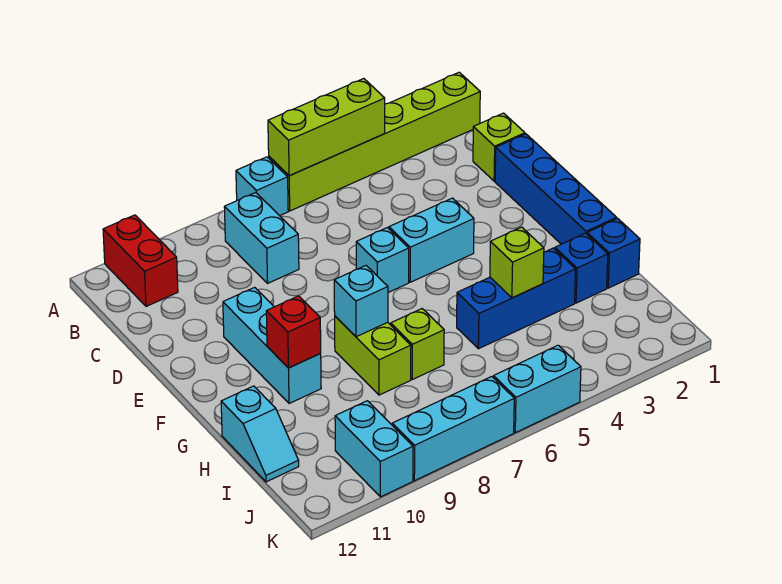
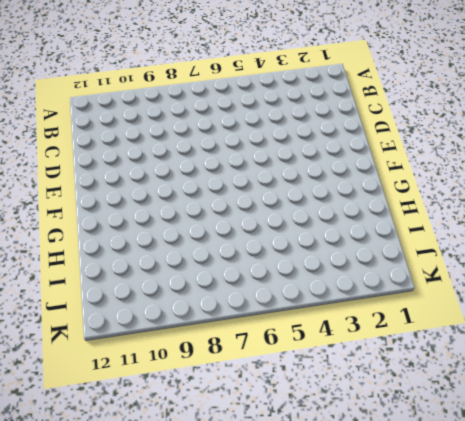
none -> lime brick A1:A6 level 1
none -> cyan brick A7 level 1
none -> red brick A11:B11 level 1

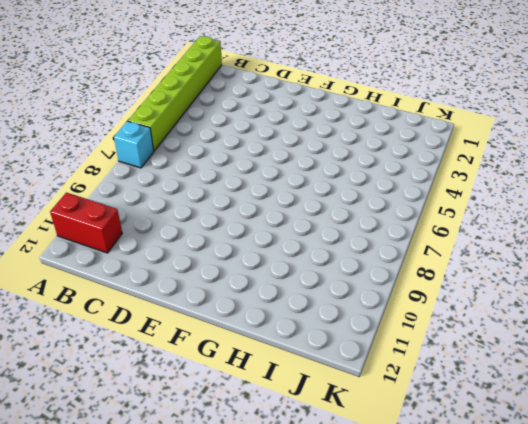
none -> cyan brick B8:C8 level 1
none -> lime brick C1 level 1
none -> blue brick D1:G1 level 1

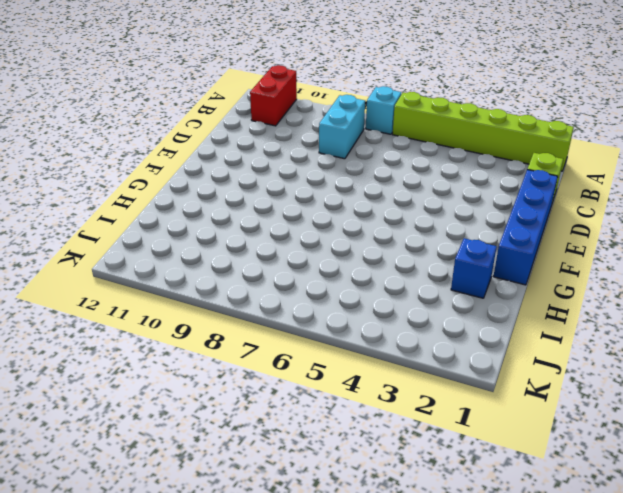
none -> cyan brick E4:E5 level 1
none -> cyan brick E6 level 1
none -> cyan brick E10:G10 level 1

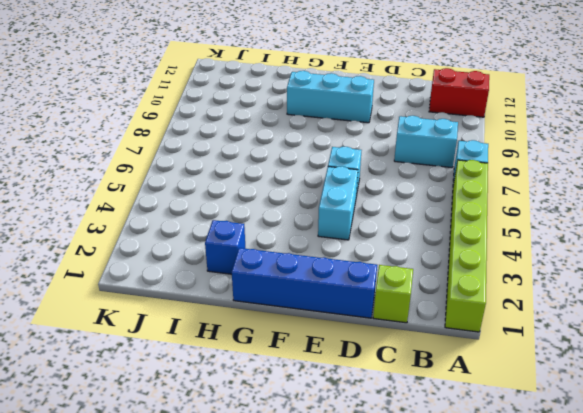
none -> lime brick G8:H8 level 1
none -> blue brick H1 level 1
none -> blue brick H3:H5 level 1

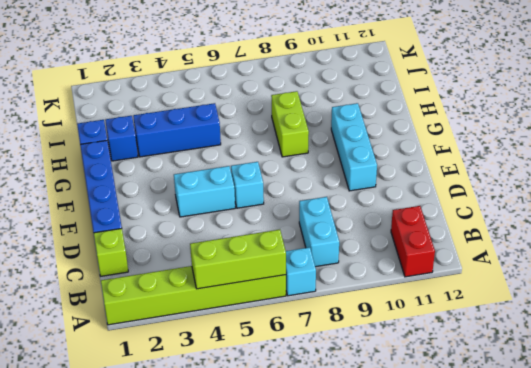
none -> lime brick H7 level 1
none -> cyan slope H12:I12 level 1 top H
none -> cyan brick J10:K10 level 1

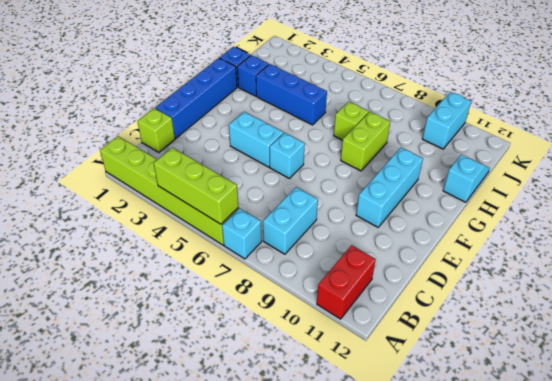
none -> cyan brick K5:K6 level 1
none -> cyan brick K7:K9 level 1
none -> cyan brick G8 level 2

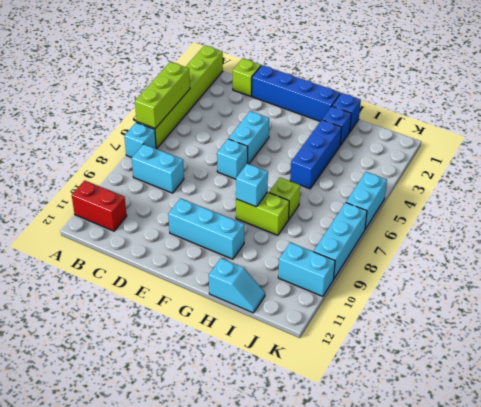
none -> red brick G10 level 2
none -> lime brick H4 level 2

